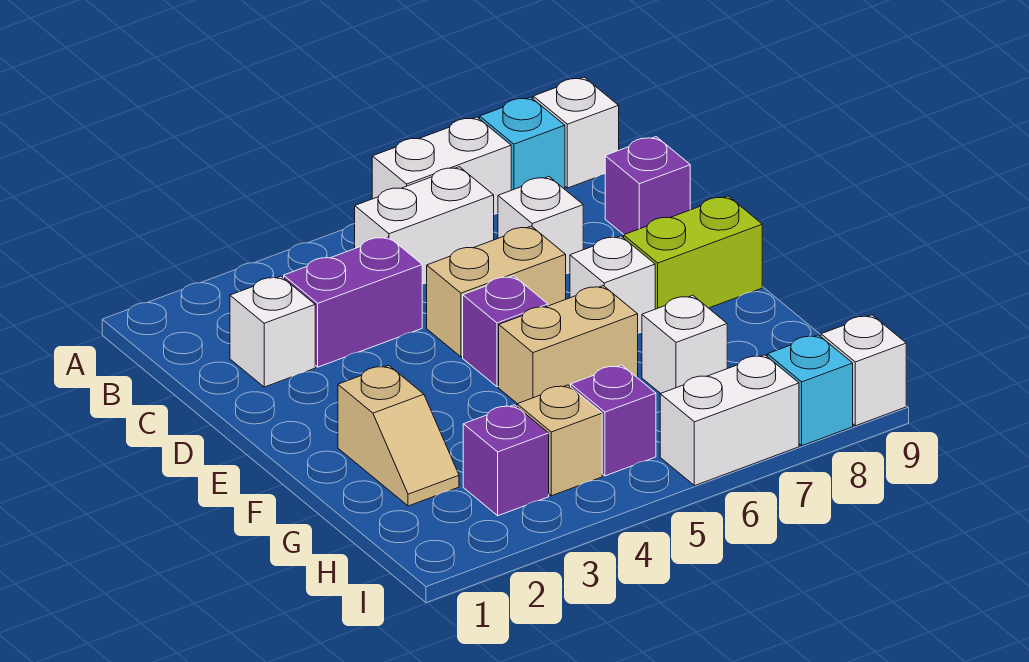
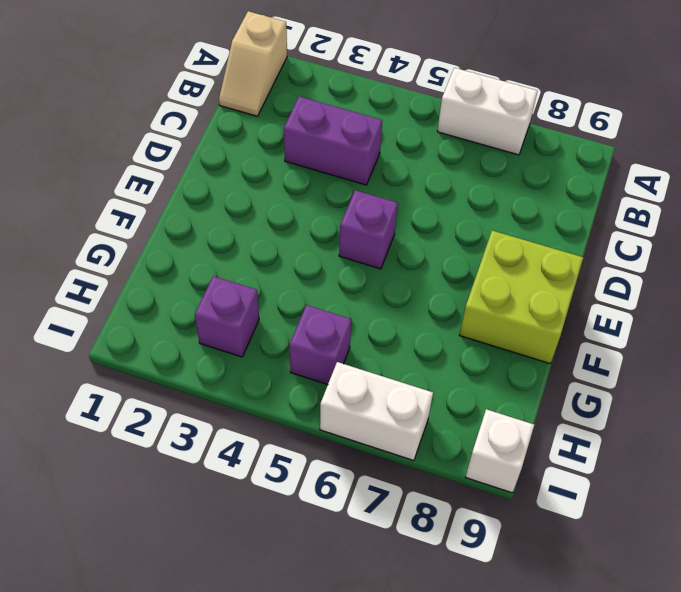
tan slope A1:B1 level 1 top A -> tan slope F2:G2 level 1 top F
lime brick E8:F9 level 1 -> lime brick E8:E9 level 1
none -> cyan brick A8 level 1
none -> white brick A9 level 1
none -> white brick B5:B6 level 1

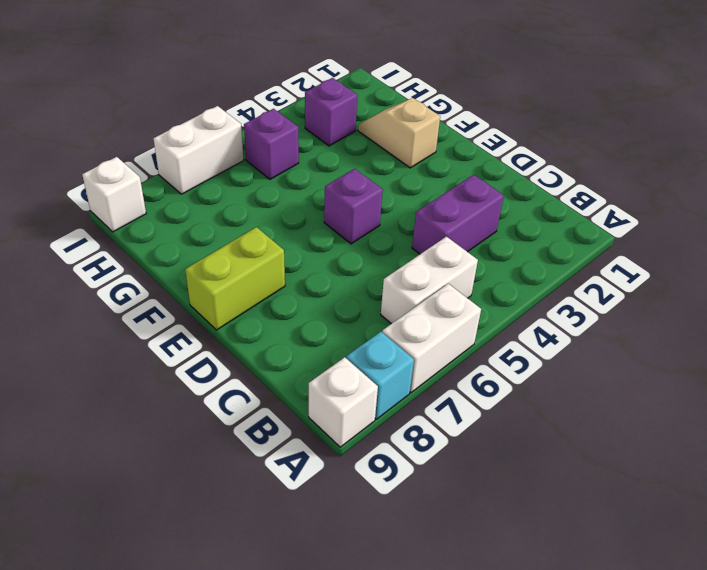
none -> white brick C2 level 1
none -> white brick C7 level 1
none -> purple brick C9 level 1

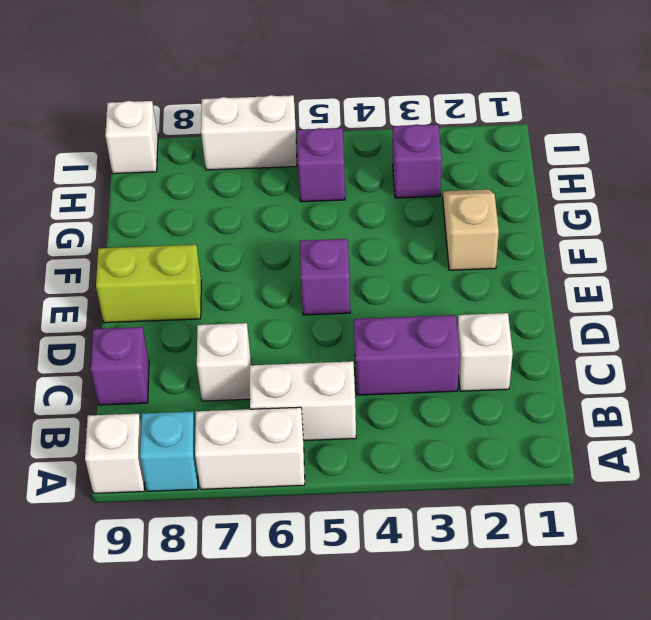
none -> tan brick D5:D6 level 1
none -> white brick E7 level 1
none -> tan brick F5:F6 level 1

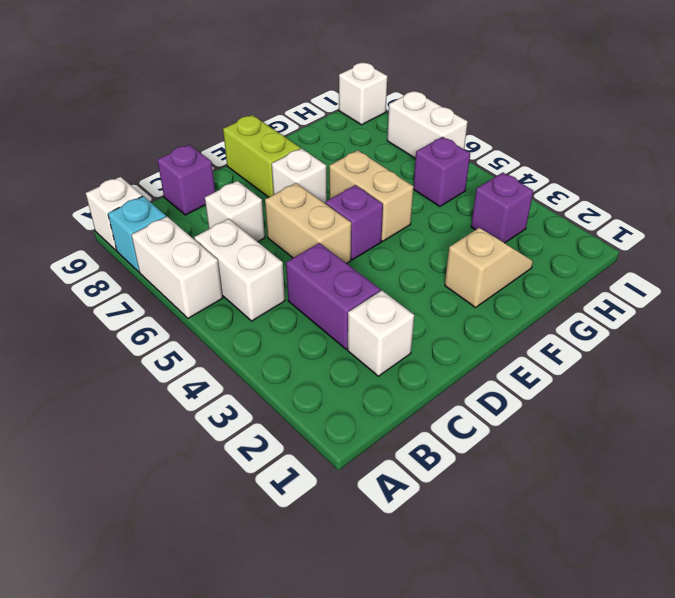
none -> white brick G7 level 1
none -> tan brick H4 level 1
none -> cyan brick I8 level 1

